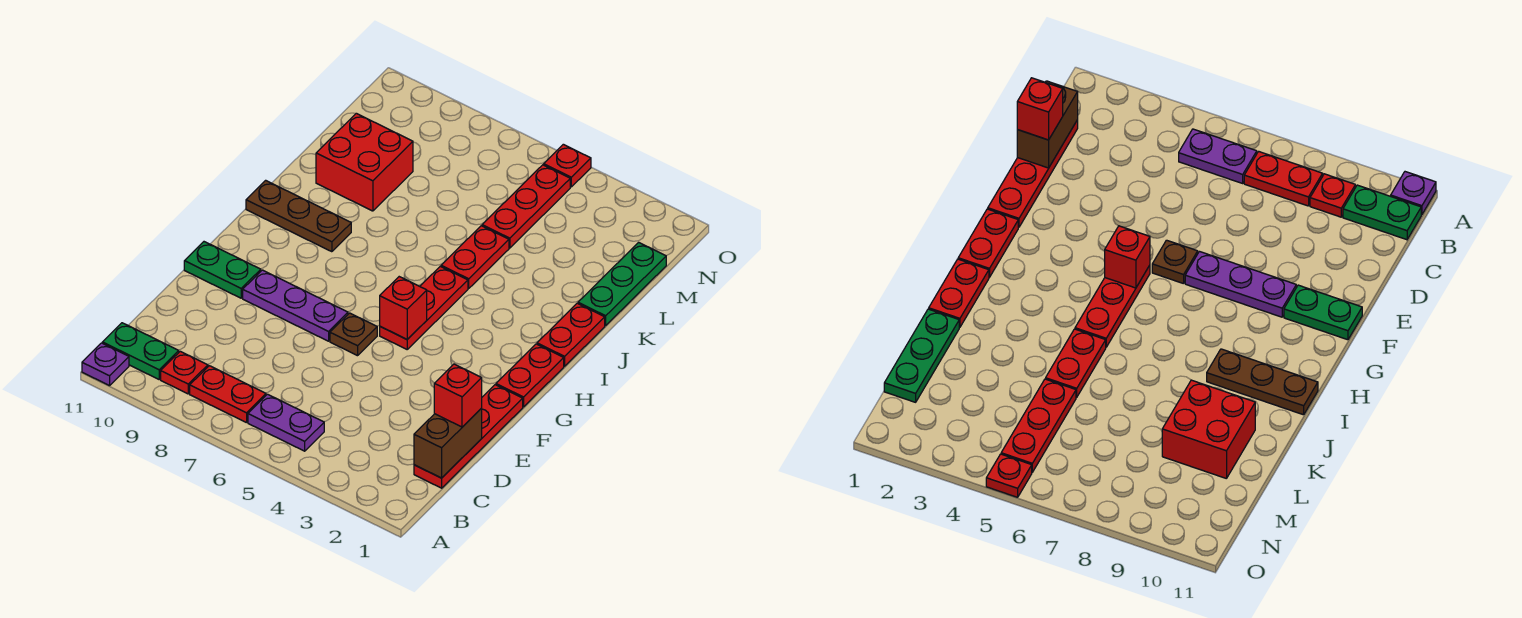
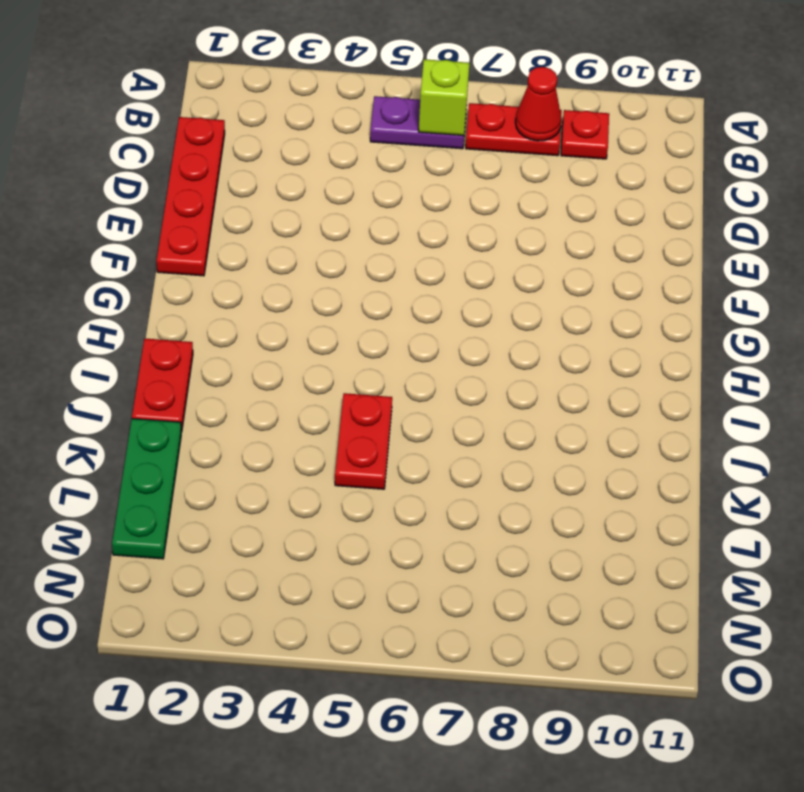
lime brick B6 level 2 -> none
red cone B8 level 2 -> none
none -> purple plate A11 level 1
none -> green plate B10:B11 level 1
none -> brown plate F6 level 1

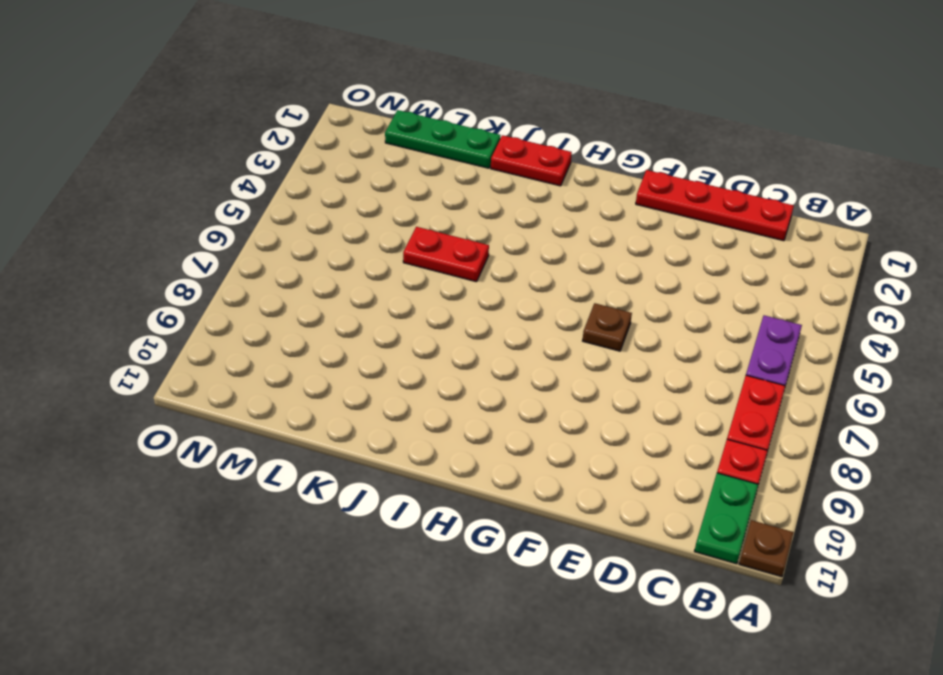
brown plate A11 level 1 -> purple plate A11 level 1
none -> purple plate F7:F9 level 1
none -> green plate F10:F11 level 1
none -> red plate G1:H1 level 1

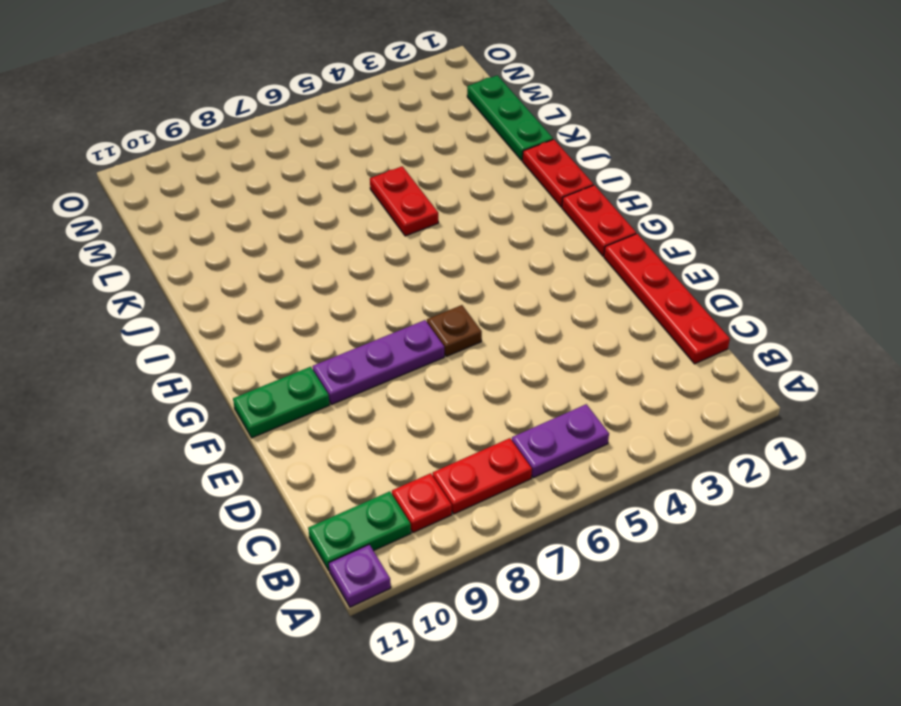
none -> red plate G5:I5 level 1
none -> brown plate I9:I11 level 1
none -> red brick K9:L10 level 1

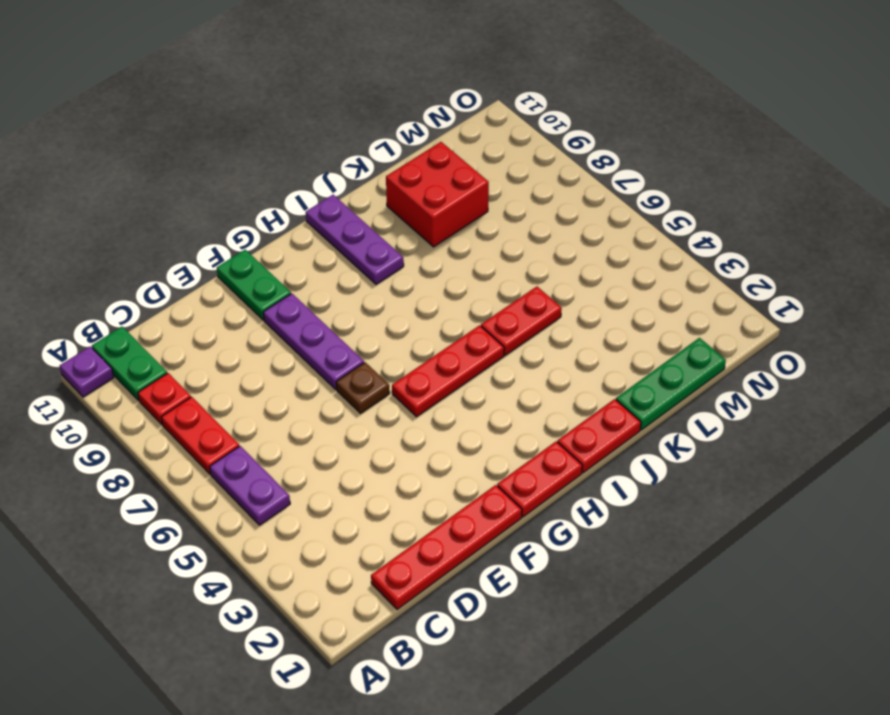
purple plate I9:I11 level 1 -> brown plate I9:I11 level 1
none -> red plate L5:N5 level 1
none -> red plate O5 level 1
none -> brown brick C1:D1 level 2

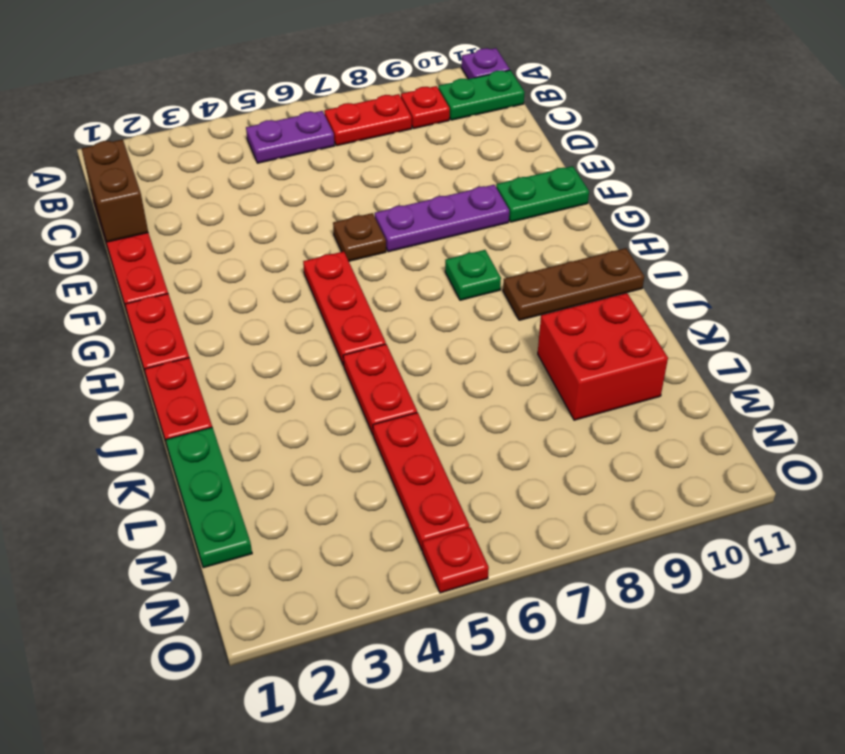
green plate H8 level 1 -> none
none -> red brick G5 level 2
none -> red brick D1 level 3

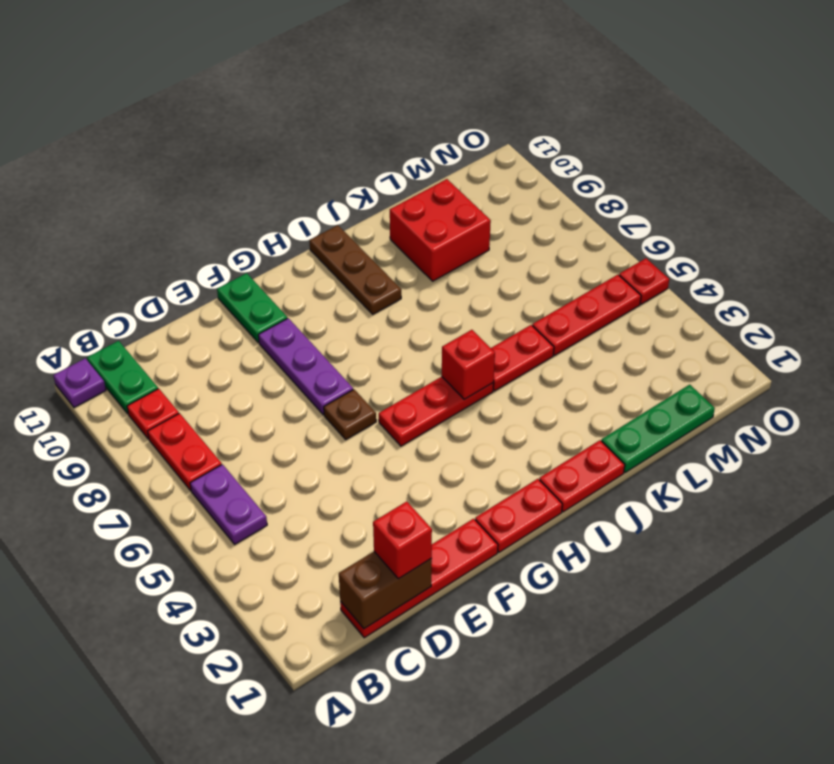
red brick I5 level 2 -> red brick G5 level 2

